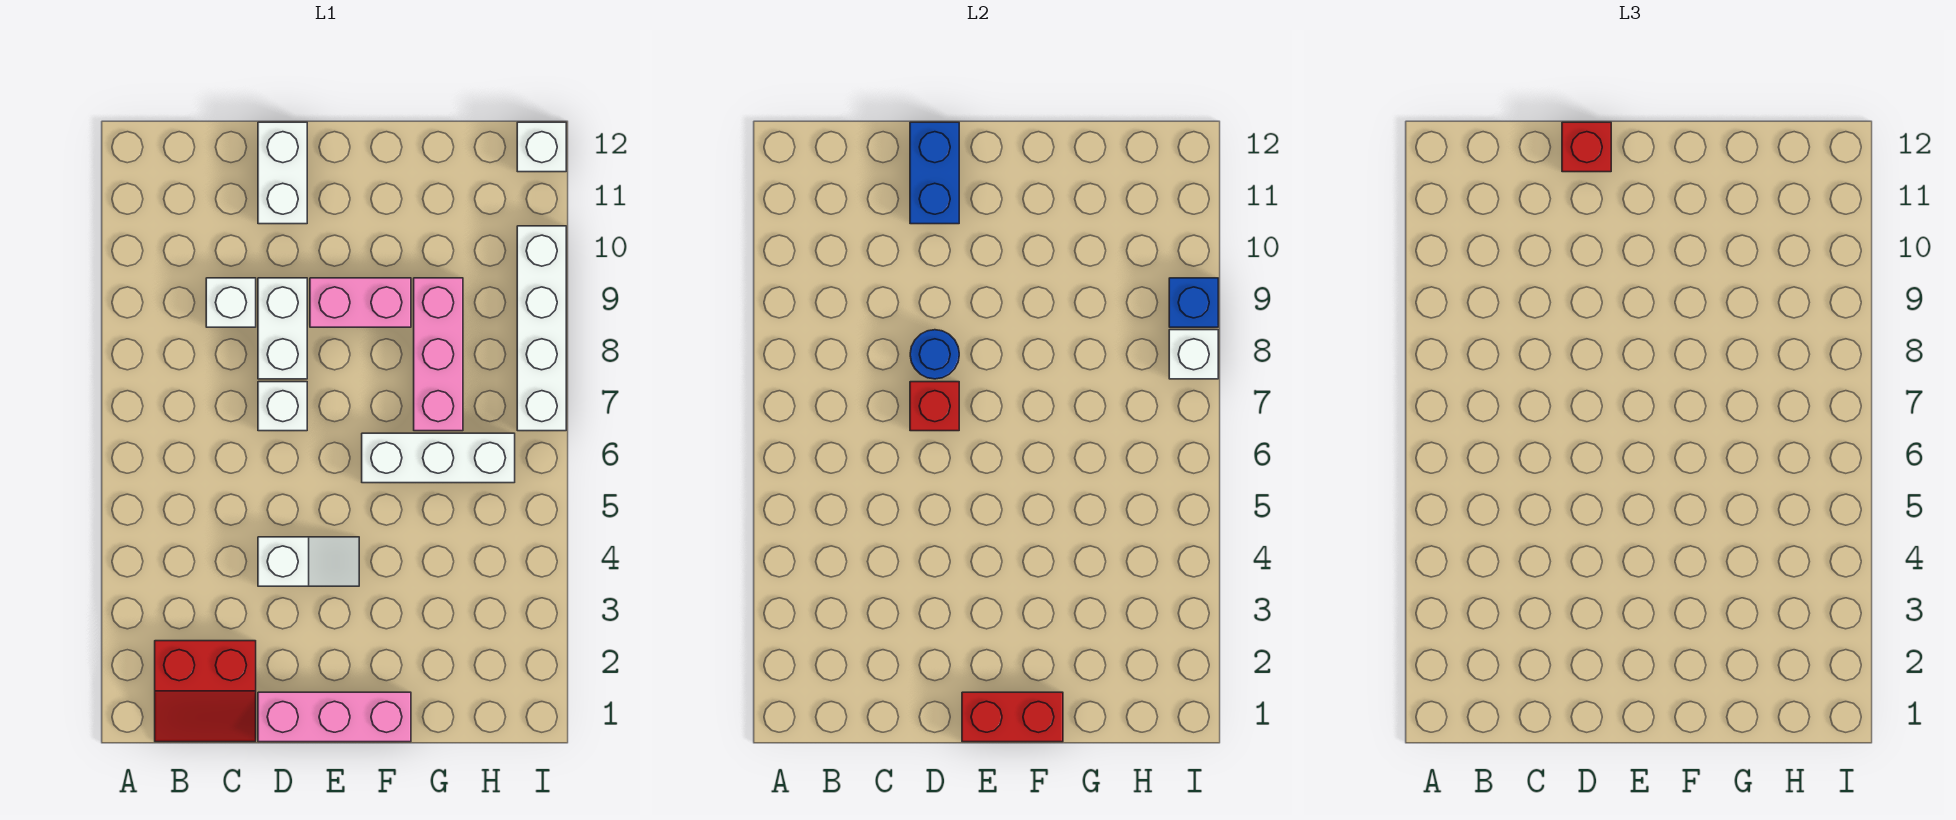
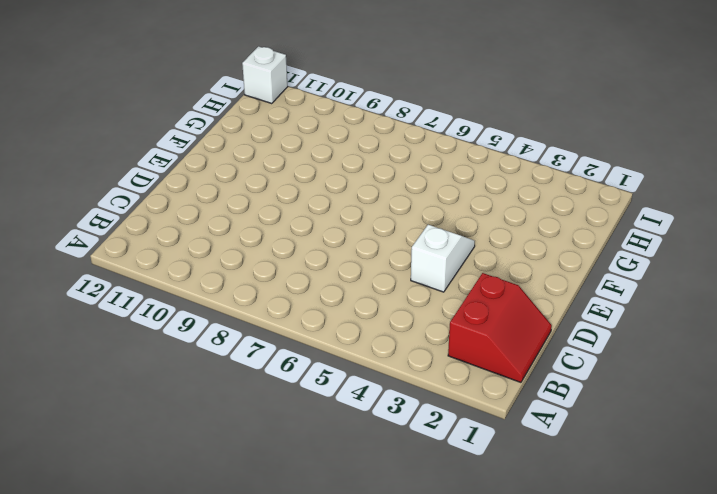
none -> white brick C9 level 1
none -> pink brick D1:F1 level 1
none -> white brick D7 level 1

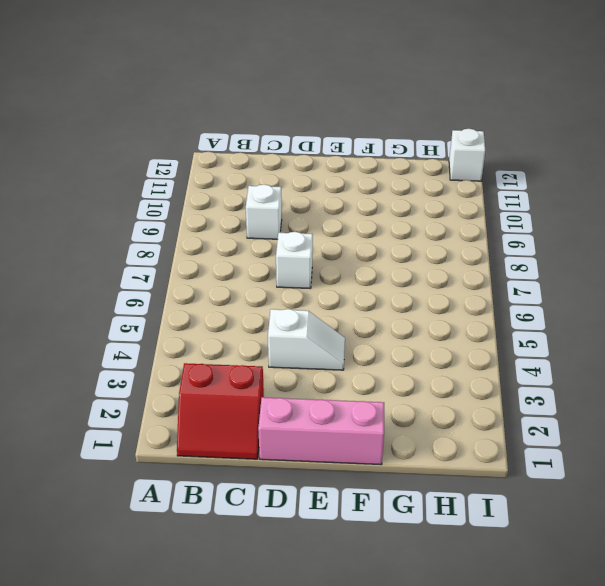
none -> white brick D8:D9 level 1
none -> white brick D11:D12 level 1
none -> pink brick E9:F9 level 1

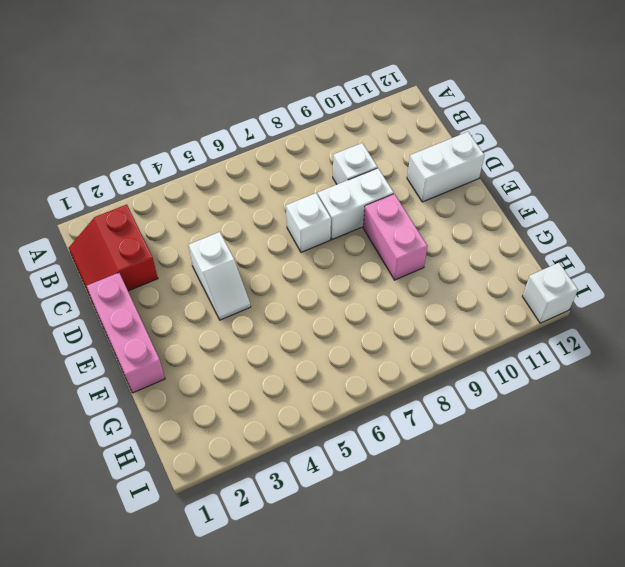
none -> white brick F6:H6 level 1
none -> pink brick G7:G9 level 1
none -> white brick I7:I10 level 1

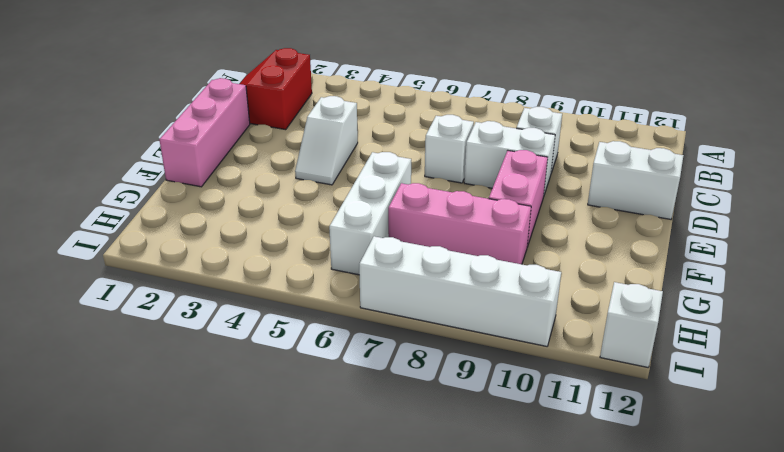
none -> red brick D7 level 2
none -> blue round brick D8 level 2
none -> blue brick D11:D12 level 2

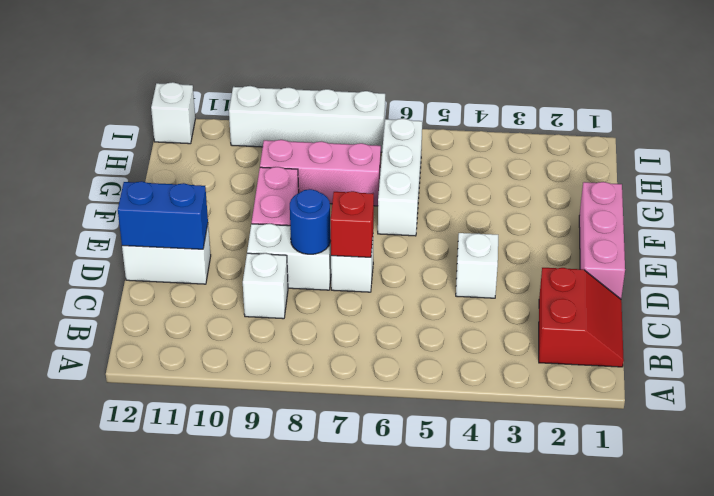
none -> red brick E1:F1 level 2
none -> white brick I8 level 2
none -> blue brick I9 level 2

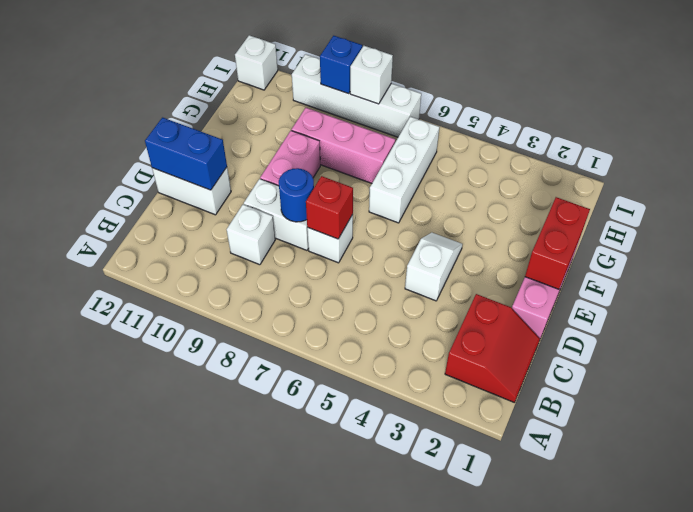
none -> red brick D12 level 3

